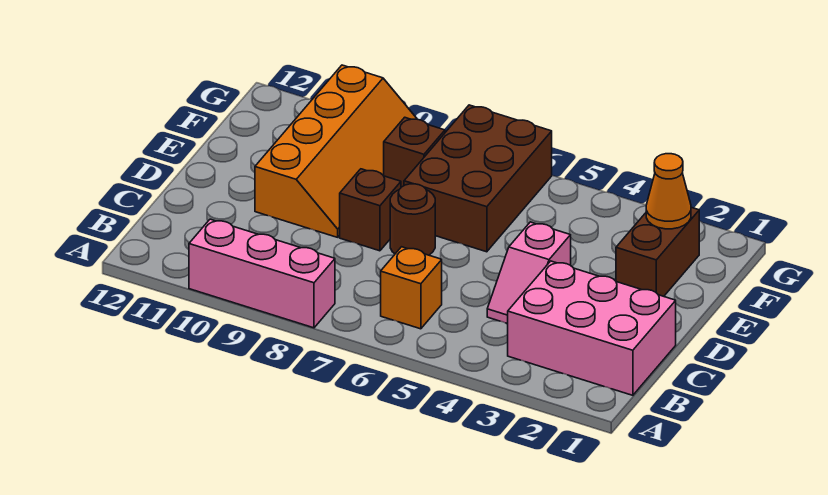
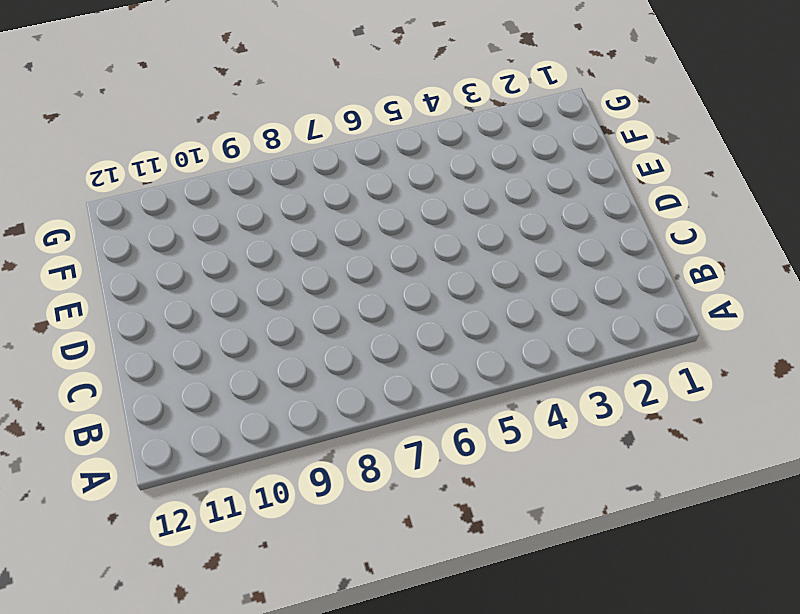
none -> pink brick A8:A10 level 1
none -> pink brick B1:C3 level 1

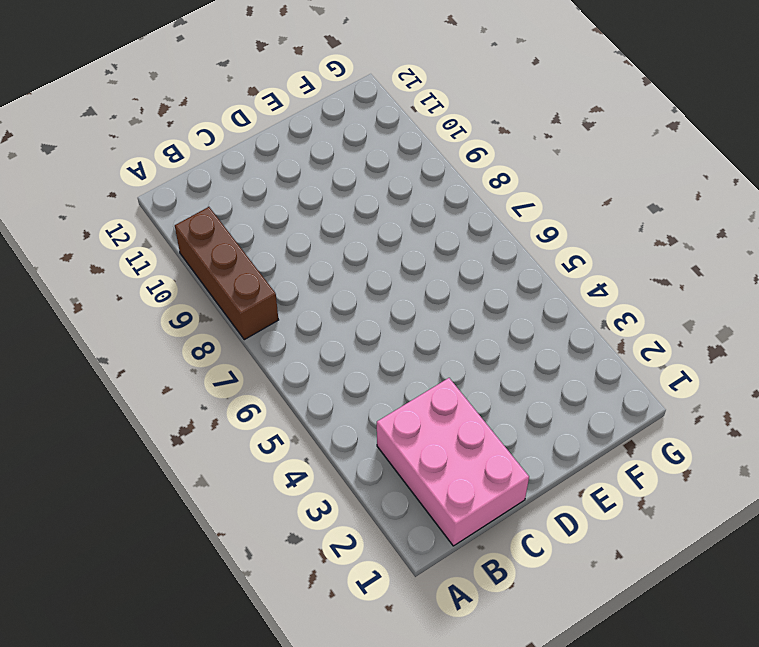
brown brick A8:A10 level 1 -> pink brick A8:A10 level 1
none -> orange brick B6 level 1
none -> pink slope C4:D4 level 1 top D

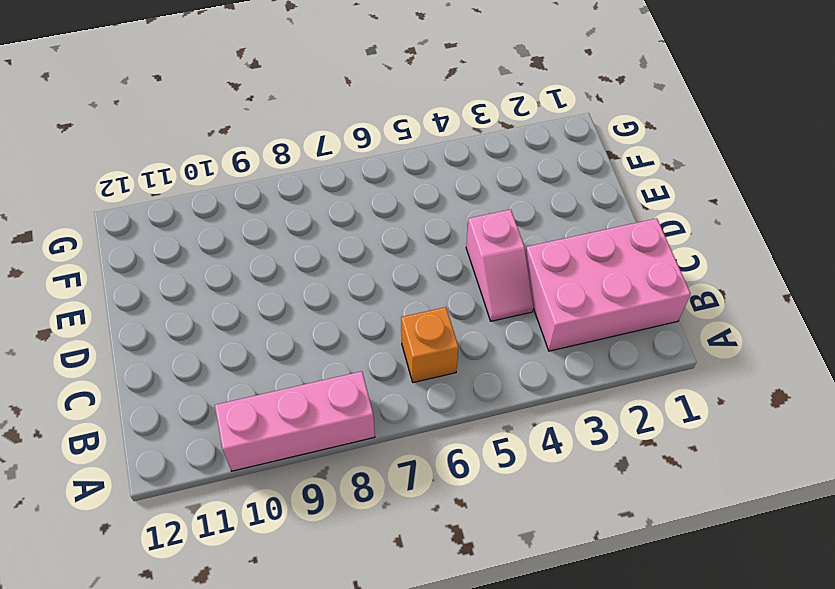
none -> brown round brick D7 level 1
none -> brown brick D8 level 1

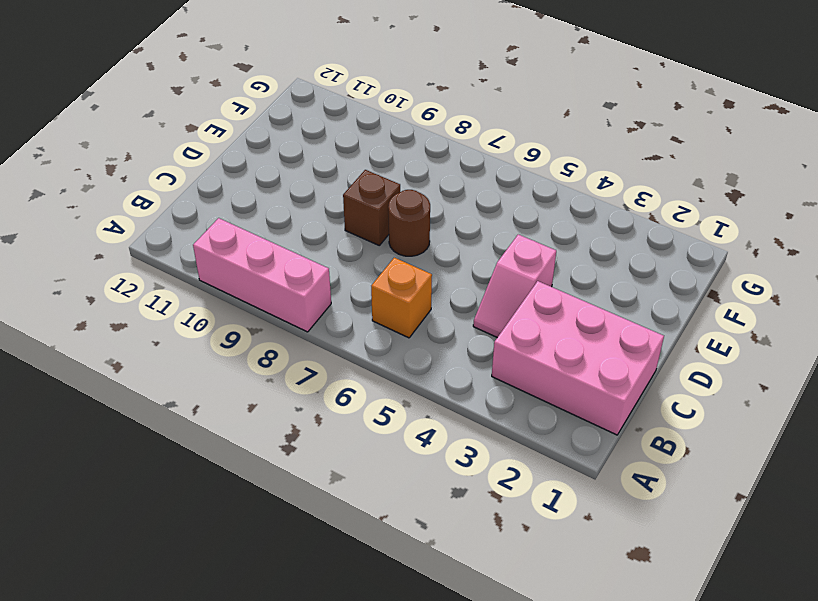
none -> orange slope D9:G10 level 1 top 10
none -> brown brick E2:F2 level 1

